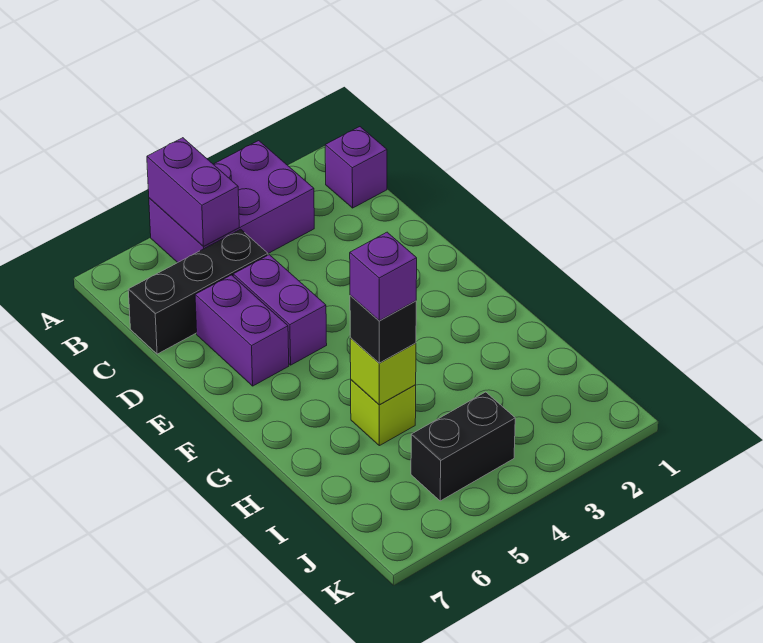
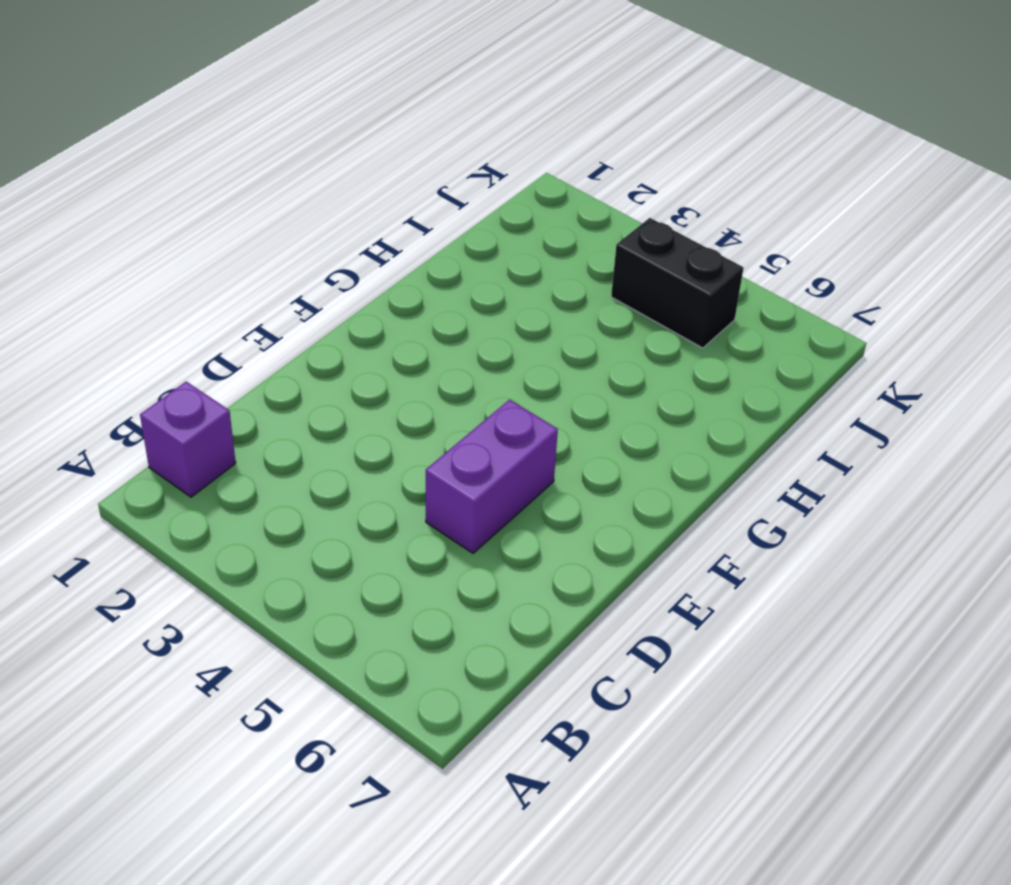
none -> purple brick A3:B5 level 1
none -> black brick C5:C7 level 1

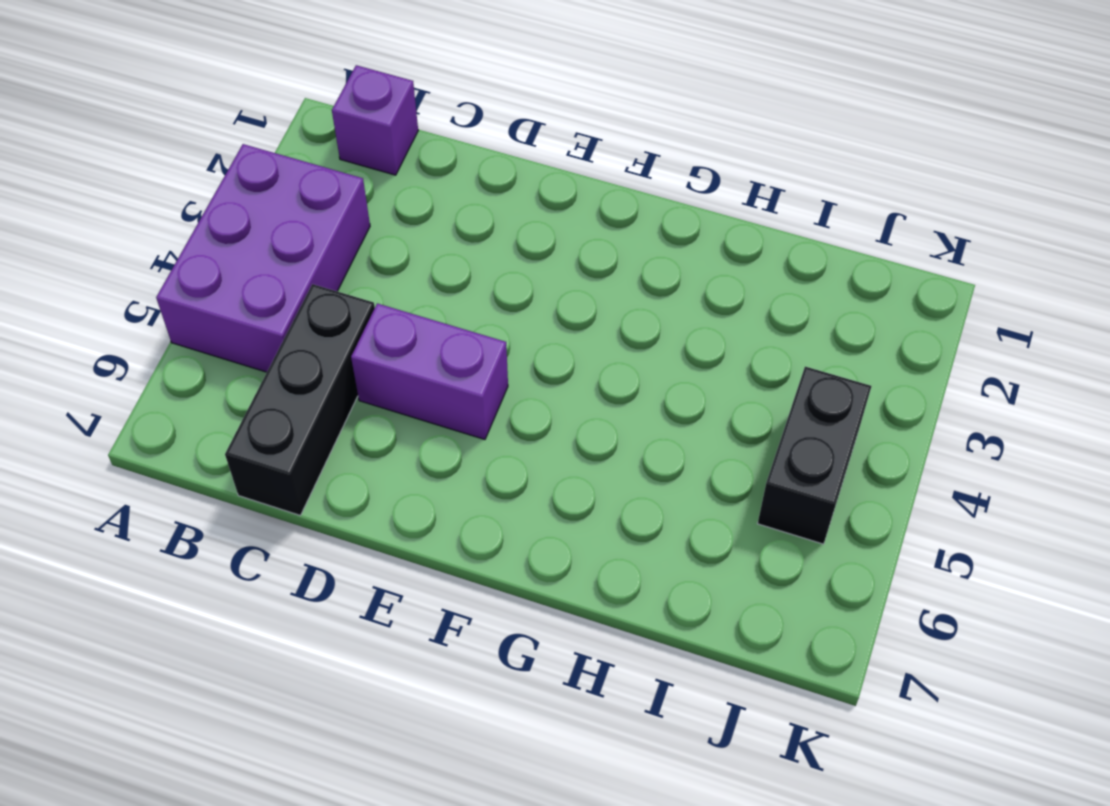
none -> purple brick D6:E6 level 1
none -> lime brick H5 level 1

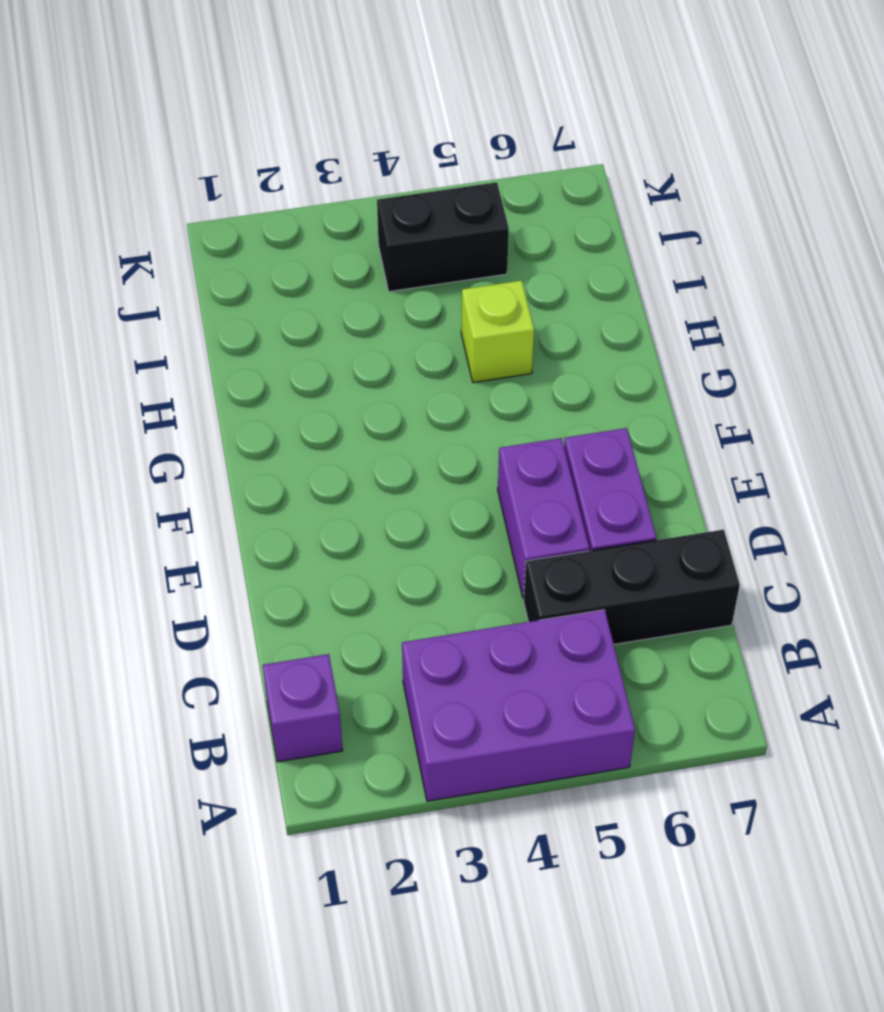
none -> purple brick A5:B5 level 2
none -> lime brick H5 level 2

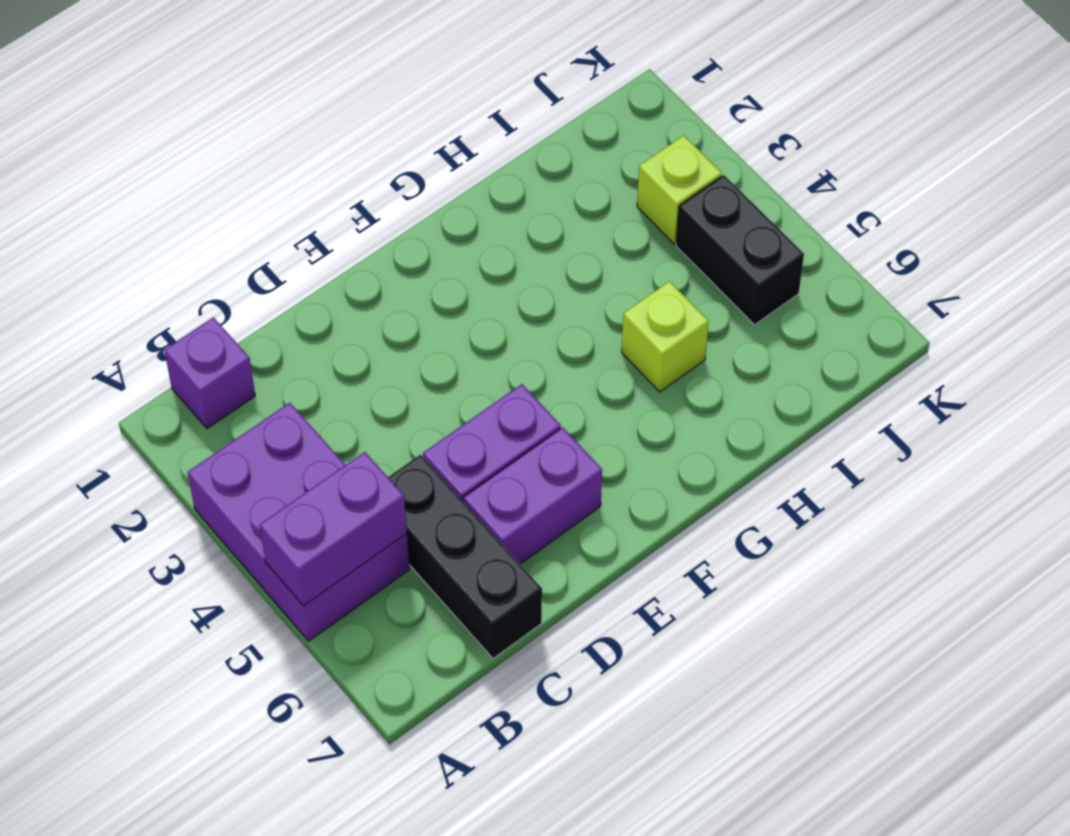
lime brick J3 level 1 -> lime brick H5 level 2
none -> black brick H5 level 3
none -> purple brick H5 level 4

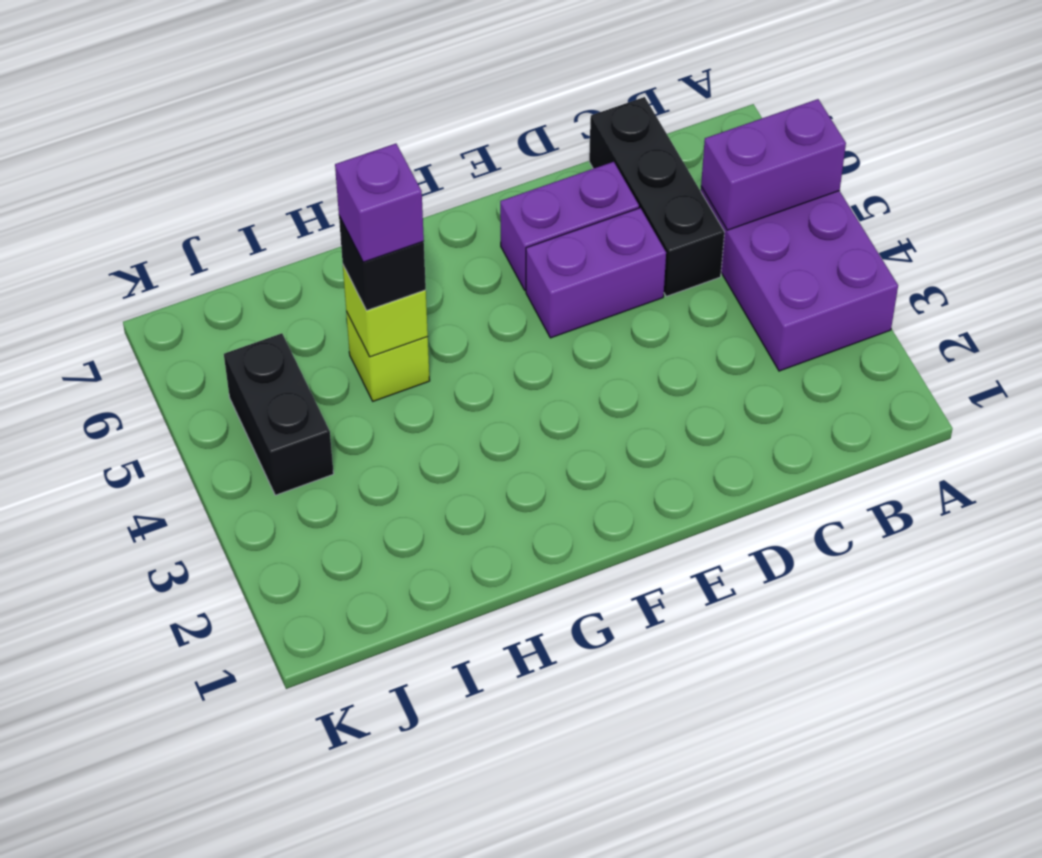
none -> purple brick B1 level 1

